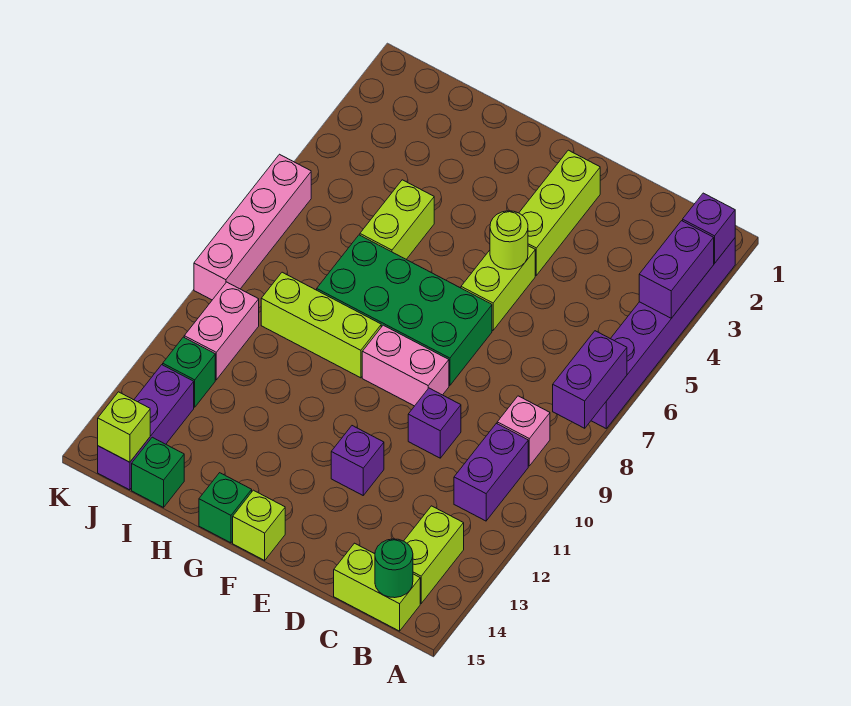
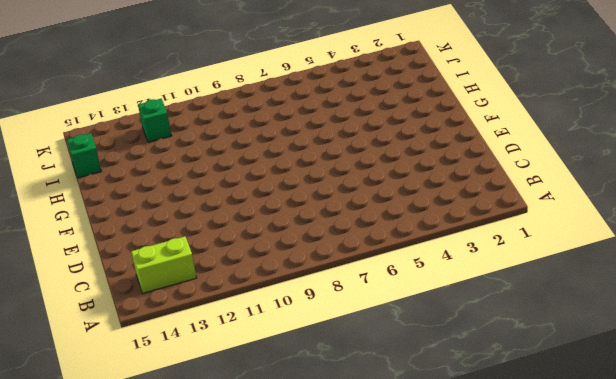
none -> purple brick A2:A7 level 1
none -> pink brick B9 level 1
none -> purple brick B10:B11 level 1

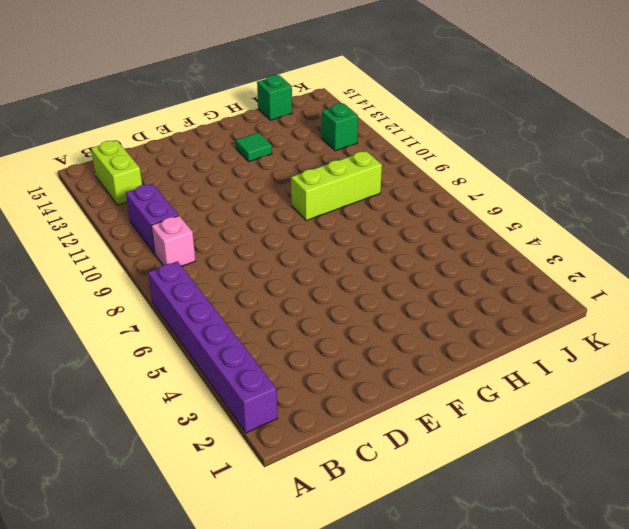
green tile G13 level 1 -> none
none -> lime brick B15:C15 level 1
none -> purple brick D10 level 1
none -> lime brick E2:E4 level 1

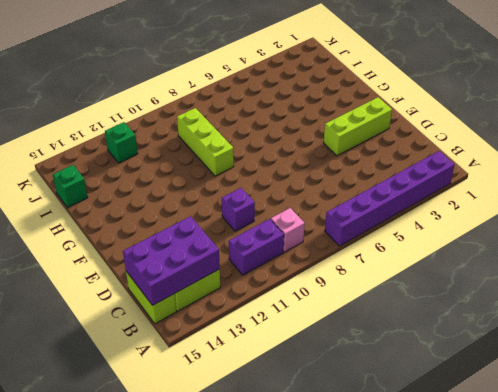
purple brick B13:C15 level 2 -> green round brick B15 level 2
none -> lime brick E5:E6 level 1
none -> green brick E7:H8 level 1
none -> pink brick E9:F9 level 1

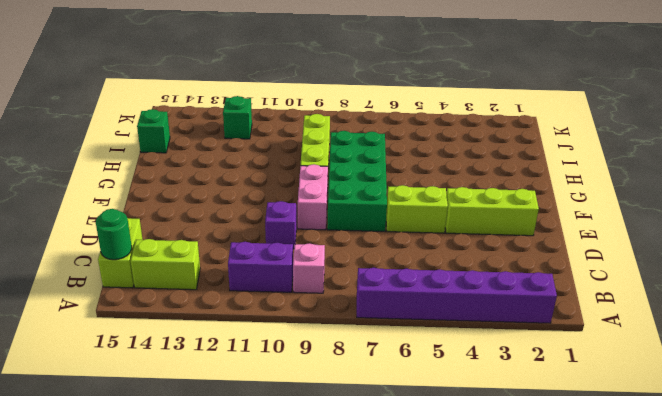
none -> purple brick E12 level 1
none -> lime brick F15 level 1
none -> green brick G15 level 1

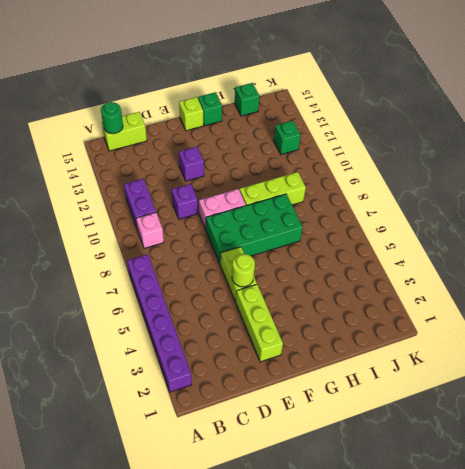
none -> lime brick B13:B14 level 1
none -> lime brick H5:H6 level 1
none -> pink brick J10:J11 level 1

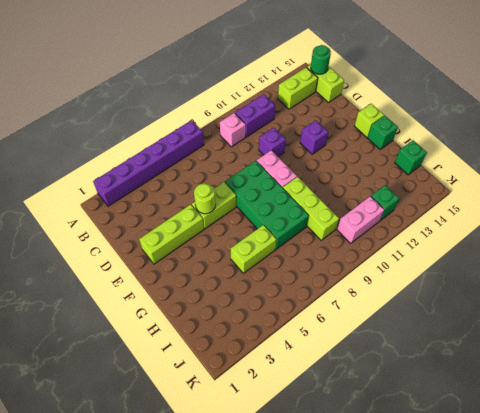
none -> purple brick J13:J15 level 1
none -> pink brick K6:K9 level 1
none -> purple brick A2 level 2

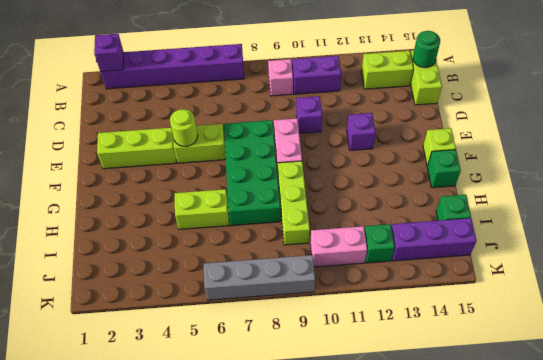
grey brick K6:K9 level 1 -> pink brick K6:K9 level 1
none -> purple brick A3:A4 level 2
none -> purple brick A7:A8 level 2
none -> lime brick J15 level 2

